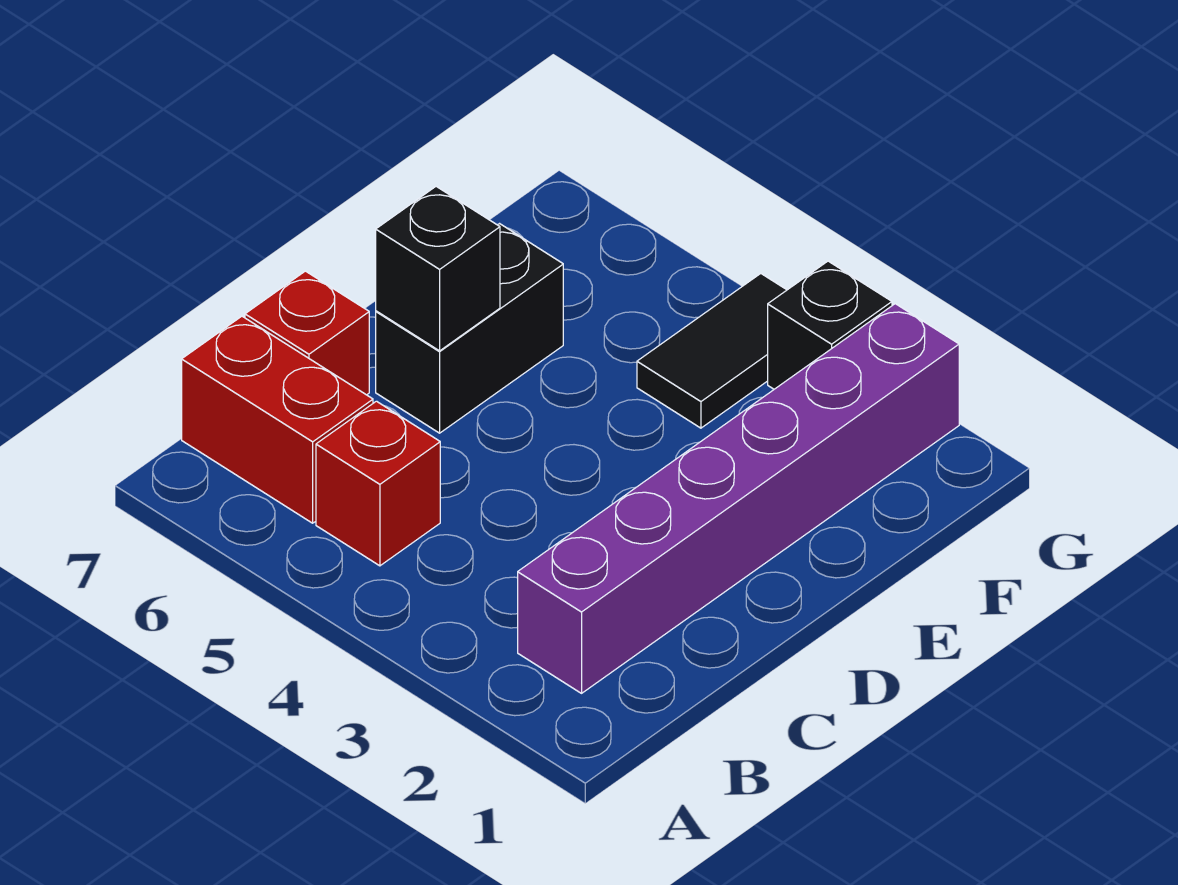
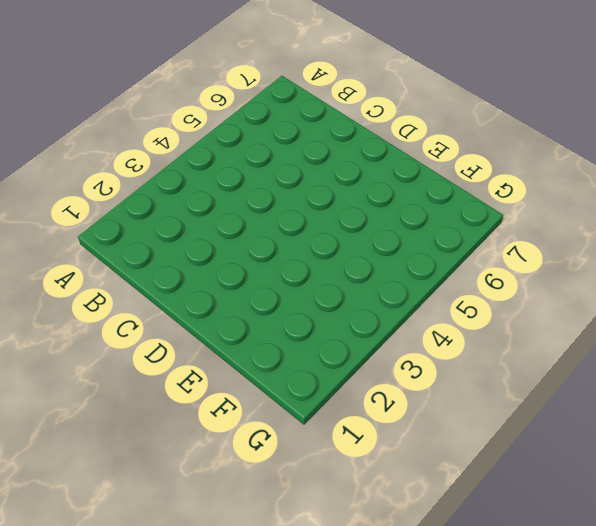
none -> purple brick B2:G2 level 1
none -> red brick B5 level 1

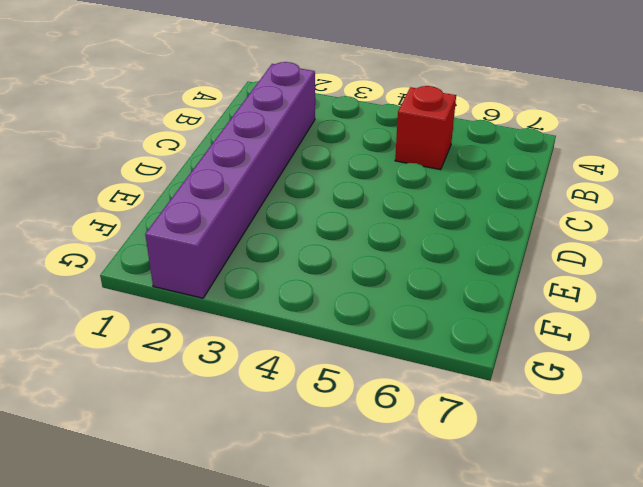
none -> red brick B6:B7 level 1
none -> red brick C7 level 1

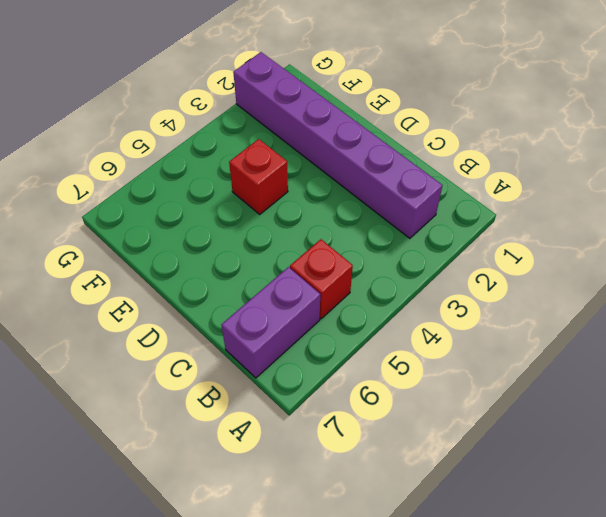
purple brick B6:B7 level 1 -> red brick B6:B7 level 1
red brick E4 level 1 -> red brick C7 level 1
none -> black brick D6:E6 level 1
none -> black tile F4:G4 level 1

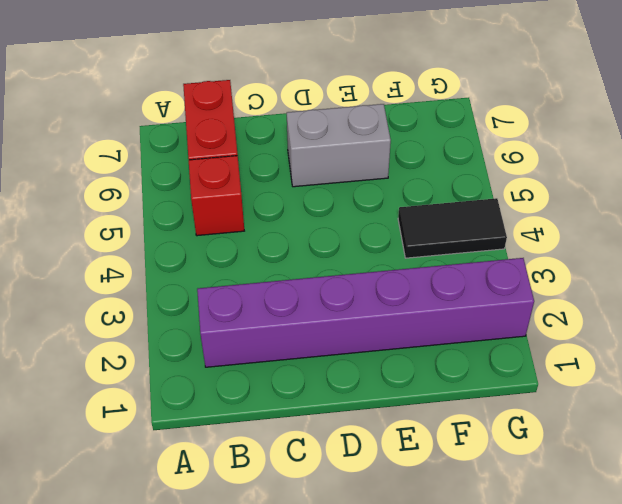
grey brick D6:E6 level 1 -> black brick D6:E6 level 1
none -> red brick C7 level 1
none -> black brick G3 level 1

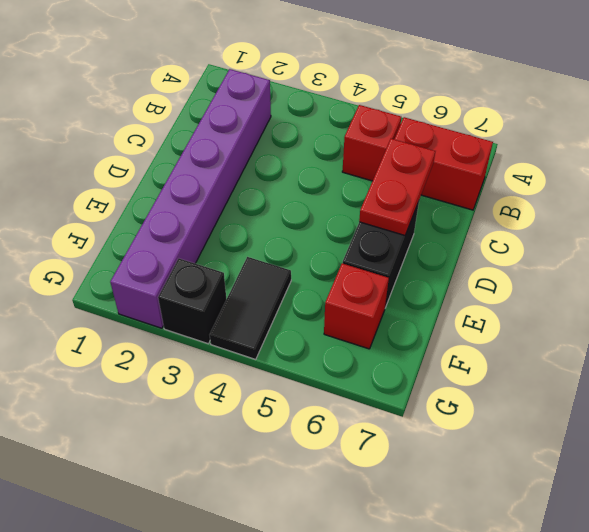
red plate C6:D6 level 2 -> black brick D6 level 2
red brick F6 level 1 -> red brick C7 level 1

